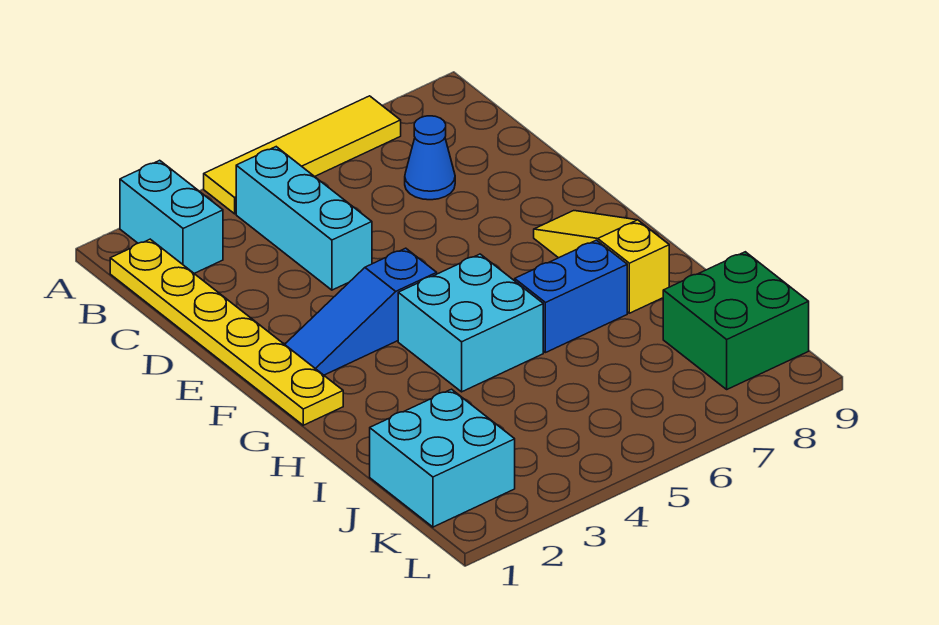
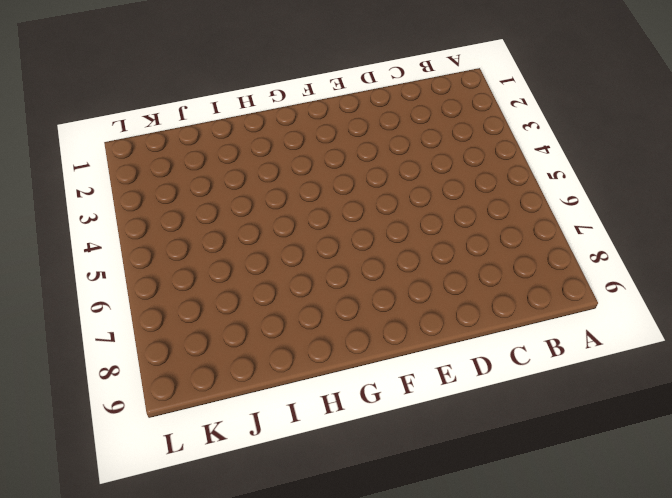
none -> cyan brick A2:B2 level 1
none -> yellow tile A4:A7 level 1

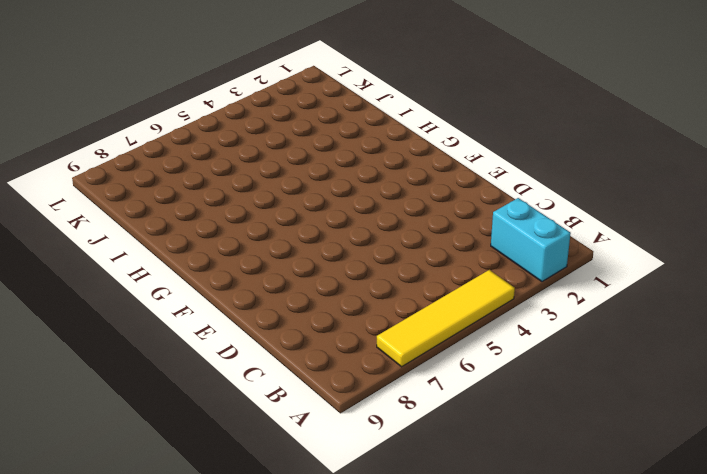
none -> yellow plate B1:G1 level 1
none -> cyan brick B4:D4 level 1

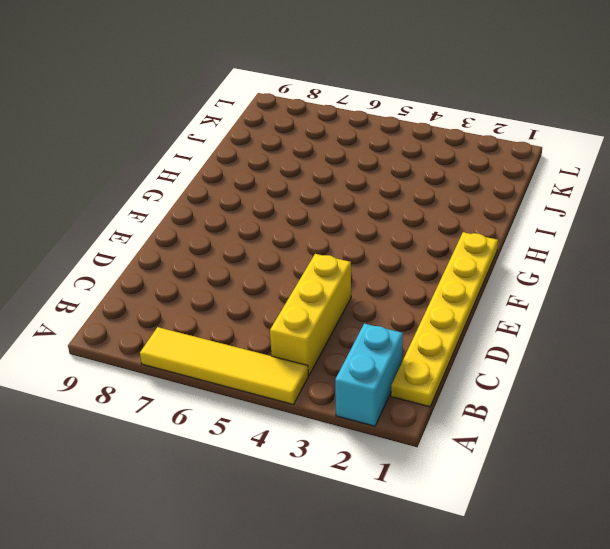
yellow brick B4:D4 level 1 -> cyan brick B4:D4 level 1
none -> blue cone C7 level 1
none -> blue slope F2:F4 level 1 top 4

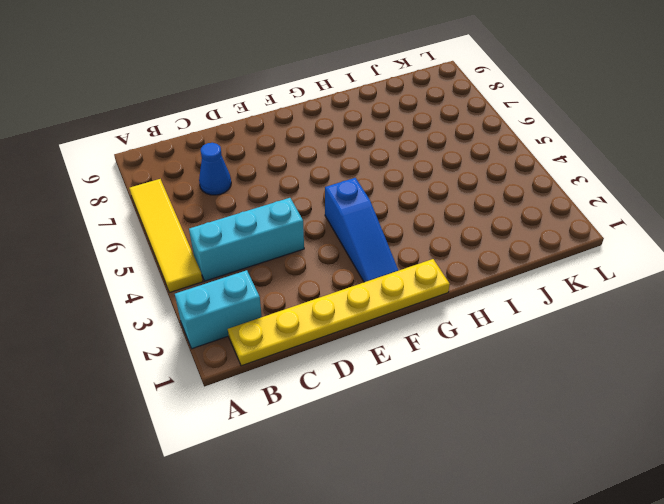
none -> yellow slope F8:H8 level 1 top H
none -> cyan brick G4:H5 level 1

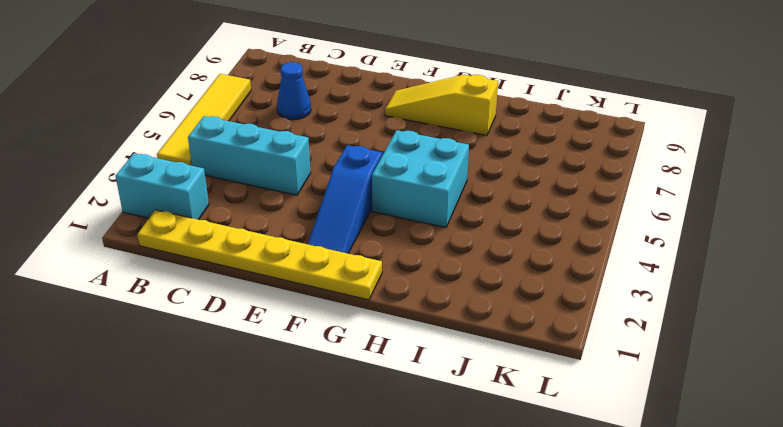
none -> blue brick H6:H7 level 1
none -> cyan brick J1:K2 level 1

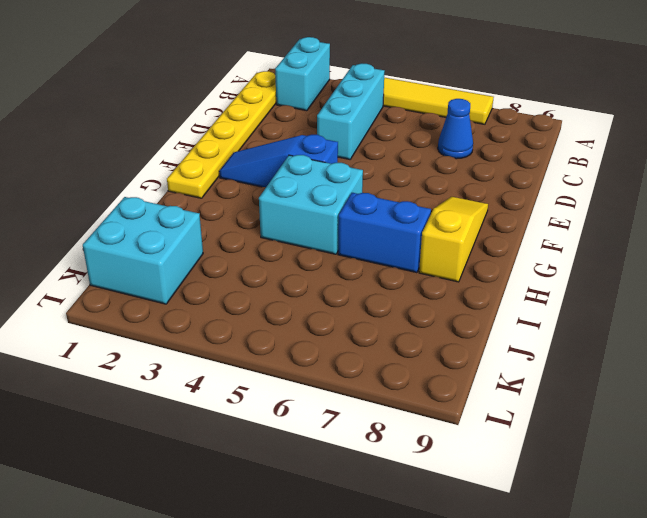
none -> green brick J8:K9 level 1

